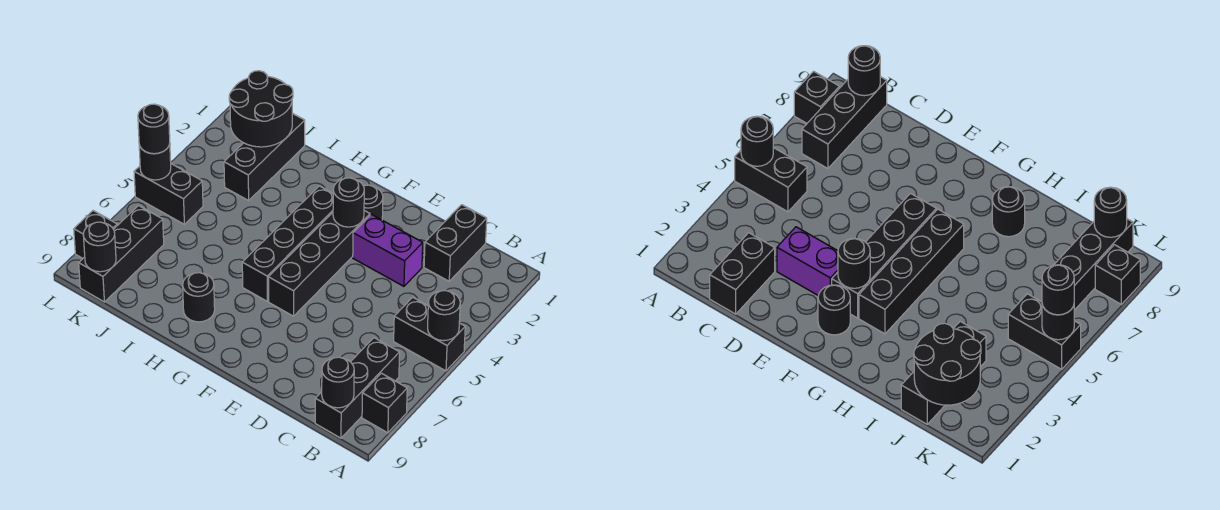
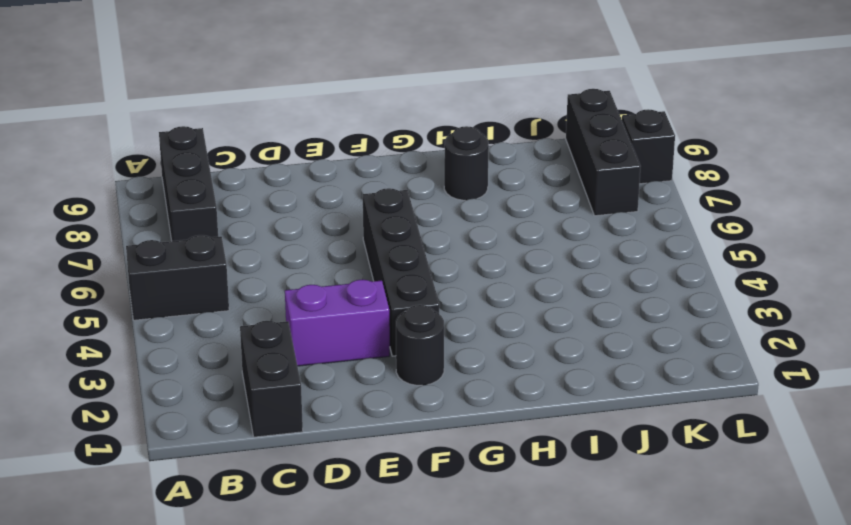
none -> black brick A8 level 1
none -> black brick G3:G6 level 1
none -> black brick J1:J3 level 1

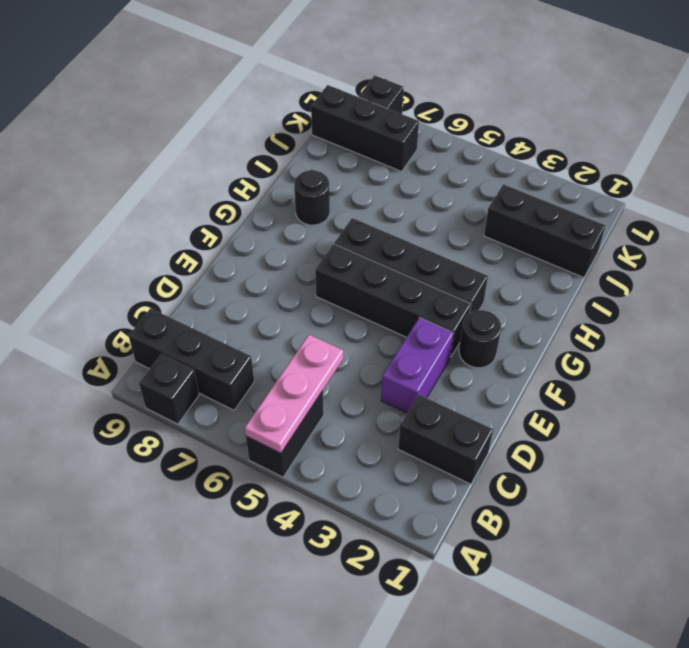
pink plate A5:C5 level 2 -> black round brick A5 level 2
none -> black brick K5:L5 level 1
none -> black round brick B9 level 2
none -> black round brick F3 level 2

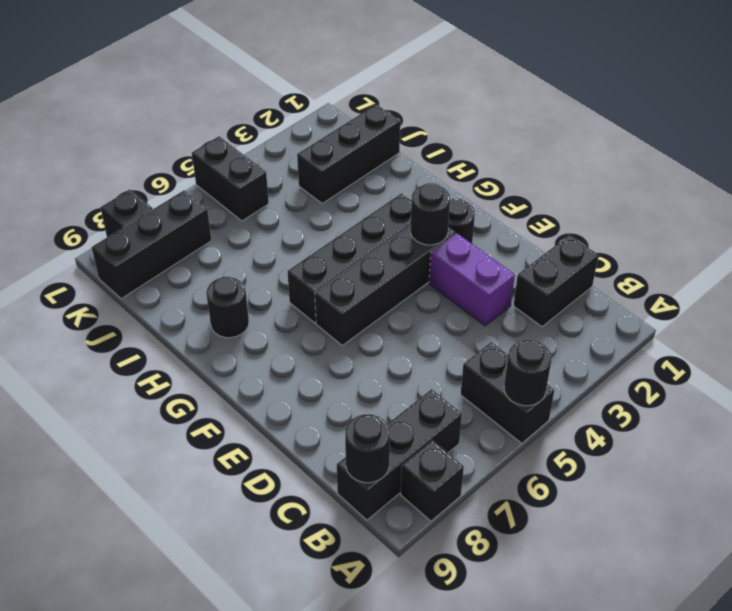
none -> black round brick J1:K2 level 2
none -> black round brick K9 level 2
none -> black round brick L5 level 2

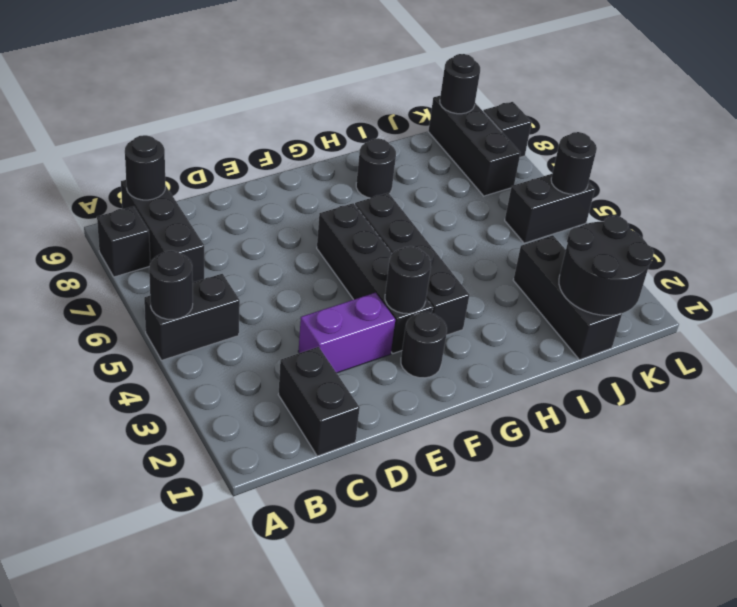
none -> black round brick L5 level 3

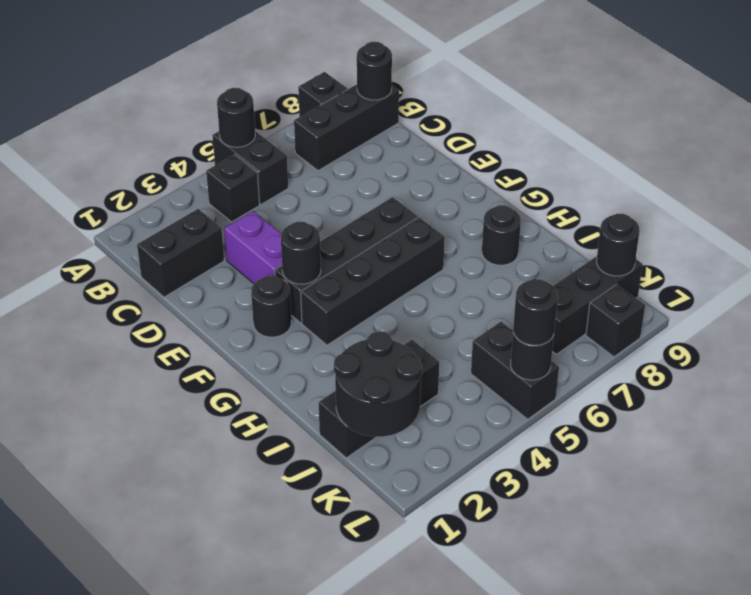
black brick B4 level 1 -> none

